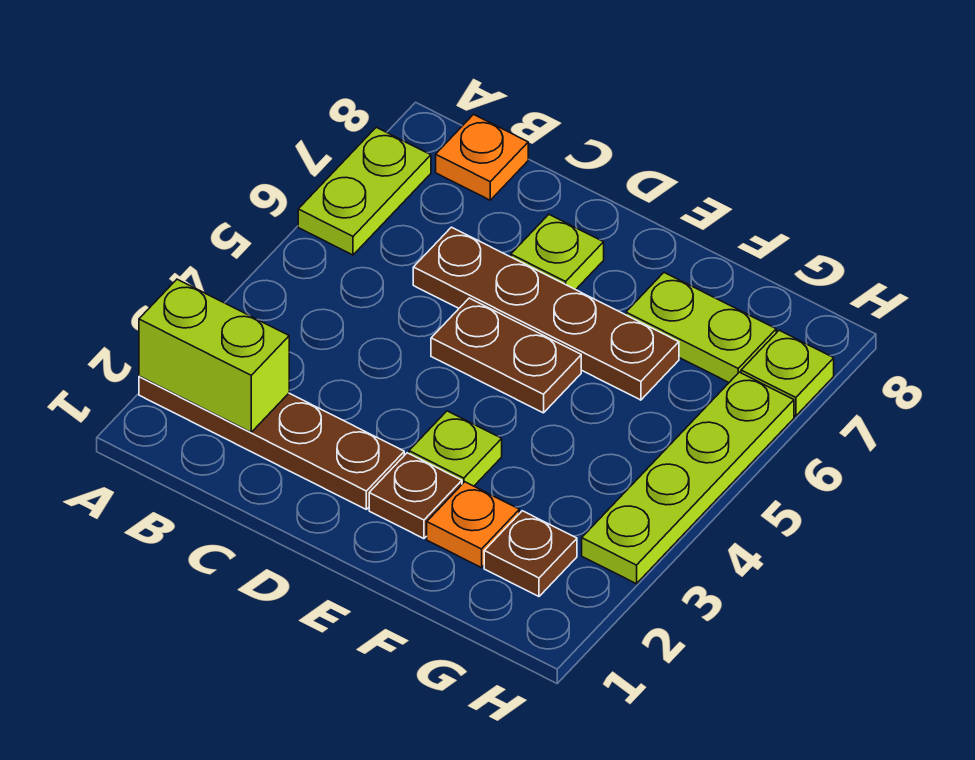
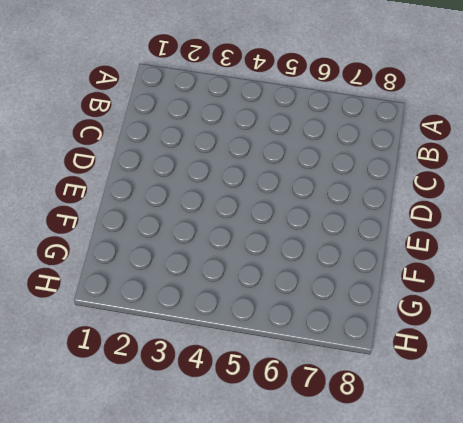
none -> brown plate A2:D2 level 1
none -> lime plate A6:A7 level 1
none -> orange plate B8 level 1

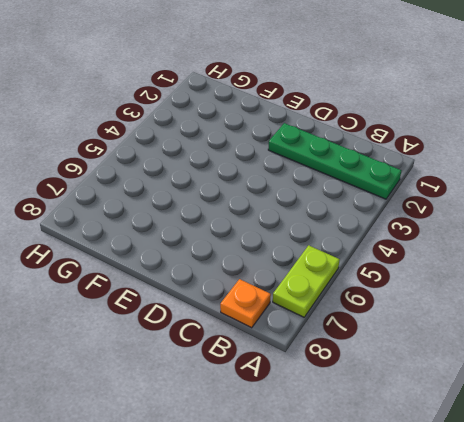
green plate A2:D2 level 1 -> brown plate A2:D2 level 1
none -> brown plate C6:F6 level 1
none -> brown plate D5:E5 level 1
none -> lime plate D7 level 1

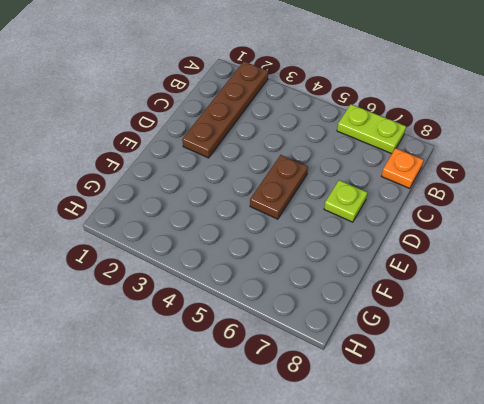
none -> brown plate C6:F6 level 1
none -> brown plate E2 level 1
none -> lime plate E3 level 1

